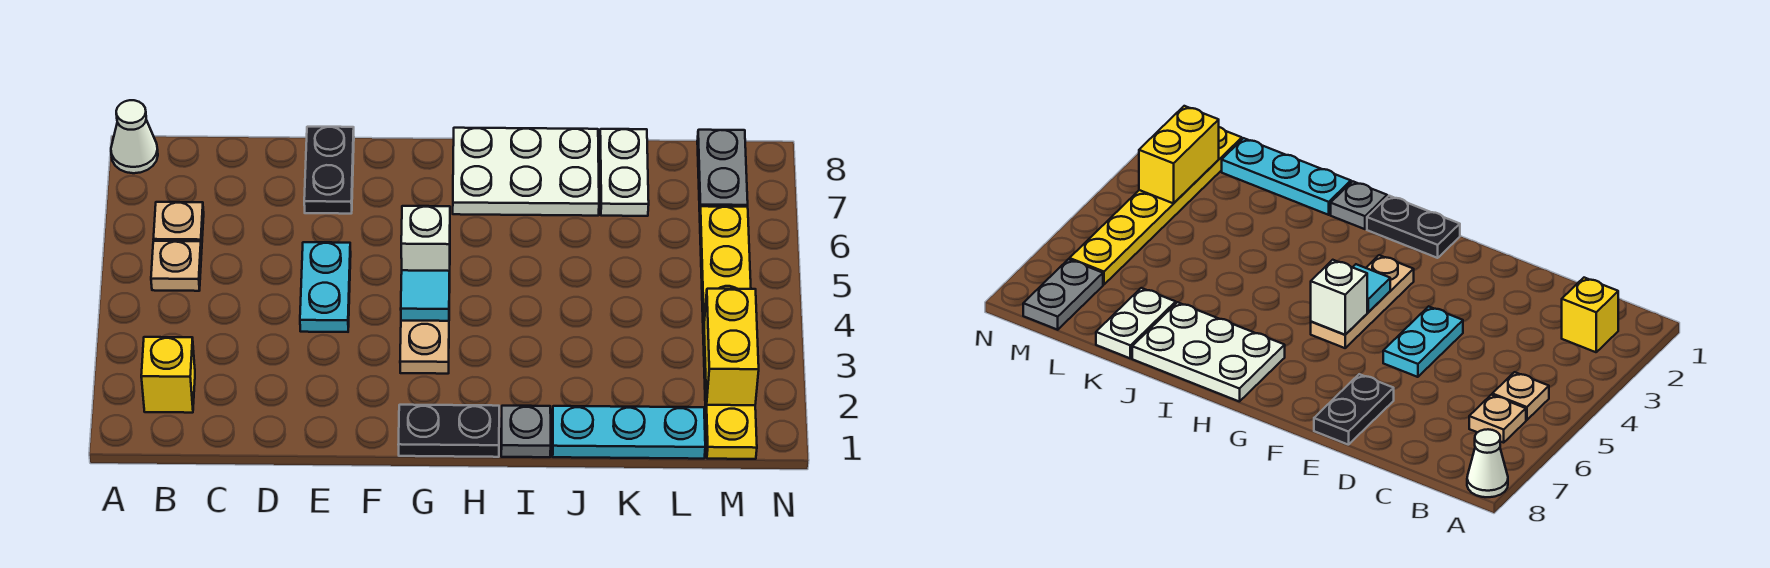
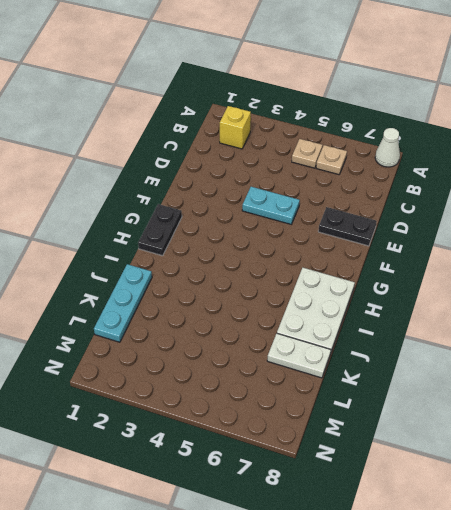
none -> tan plate G3:G5 level 1
none -> grey plate I1 level 1
none -> yellow plate M1:M6 level 1

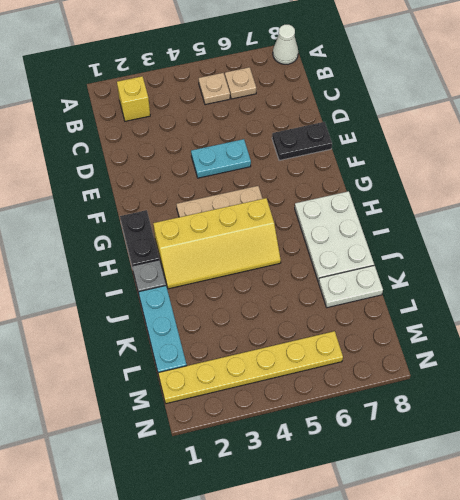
yellow slope H2:I5 level 1 top H -> none
none -> grey plate M7:M8 level 1
none -> cyan tile G4 level 2
none -> white brick G5 level 2

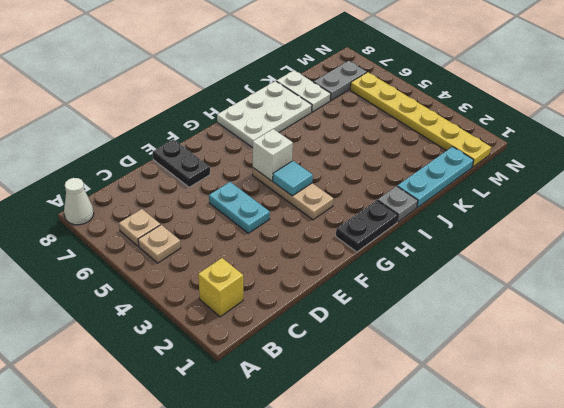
grey plate L7:M7 level 1 -> grey plate M7:M8 level 1
none -> yellow brick M2:M3 level 2

